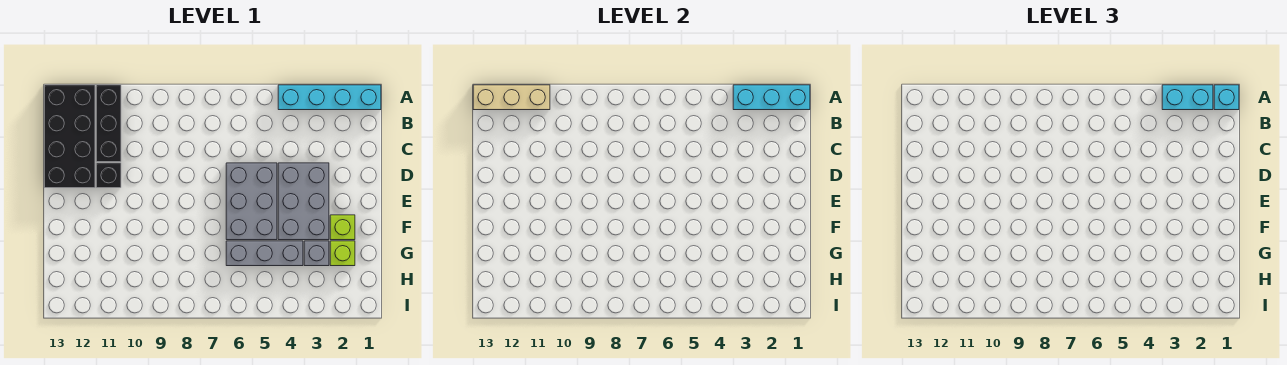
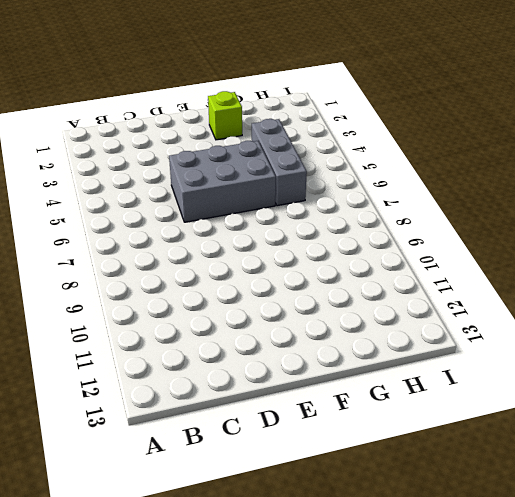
none -> cyan brick A1:A4 level 1
none -> black brick A11:C11 level 1
none -> black brick A12:D13 level 1

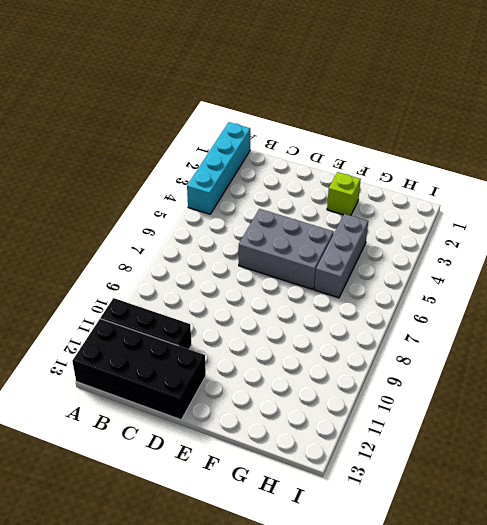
none -> grey brick D3:F4 level 1
none -> black brick D11 level 1
none -> lime brick G2 level 1

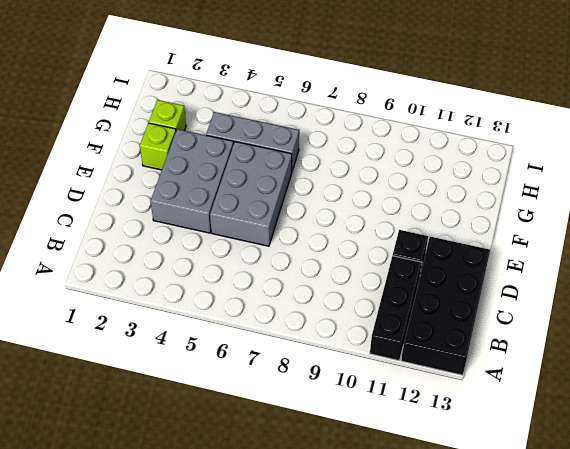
none -> cyan brick A1:A4 level 1
none -> grey brick G3 level 1
none -> cyan brick A1:A3 level 2

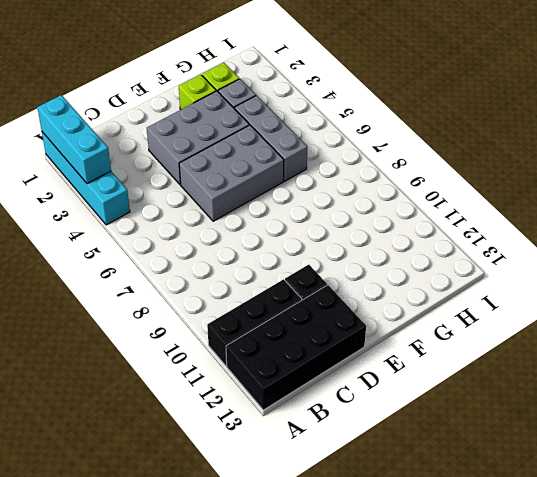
none -> tan brick A11:A13 level 2
none -> cyan brick A1 level 3
none -> cyan brick A2:A3 level 3

